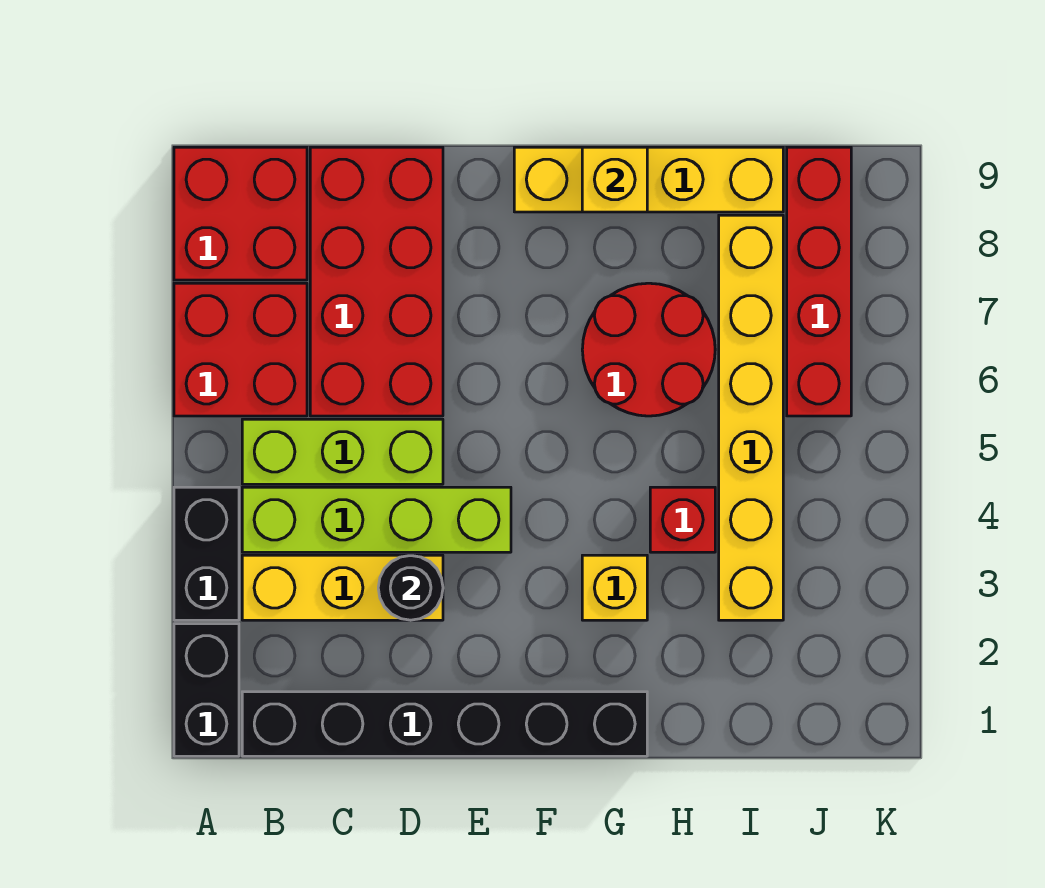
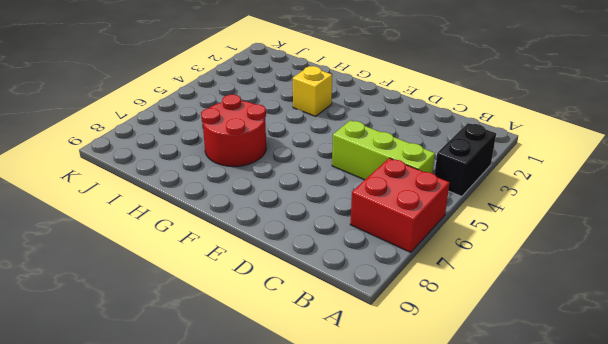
none -> black brick A1:A2 level 1
none -> red brick A8:B9 level 1
none -> black brick B1:G1 level 1

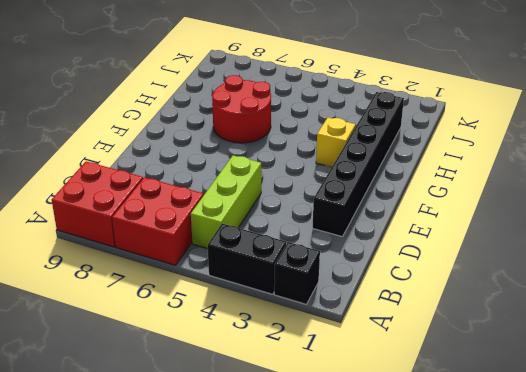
black brick A2 level 1 -> black brick A1:A2 level 1
black brick D2:I2 level 1 -> black brick B1:G1 level 1
none -> yellow brick B3:D3 level 1
none -> lime brick B4:E4 level 1
none -> red brick C6:D9 level 1

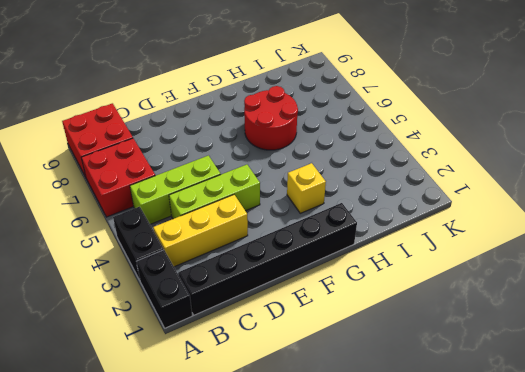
lime brick C4:E4 level 1 -> lime brick B4:E4 level 1
none -> red brick C6:D9 level 1
none -> yellow brick F9:I9 level 1
none -> red brick H4 level 1

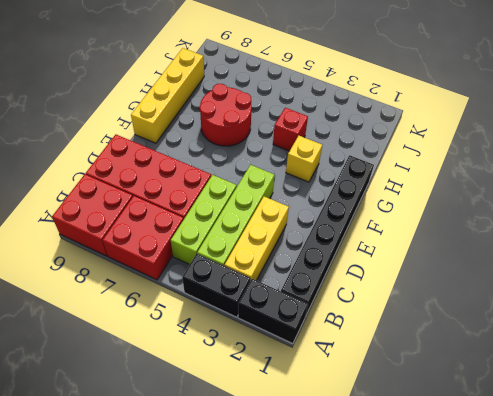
none -> yellow brick I3:I8 level 1
none -> red brick J6:J9 level 1
none -> black round brick D3 level 2

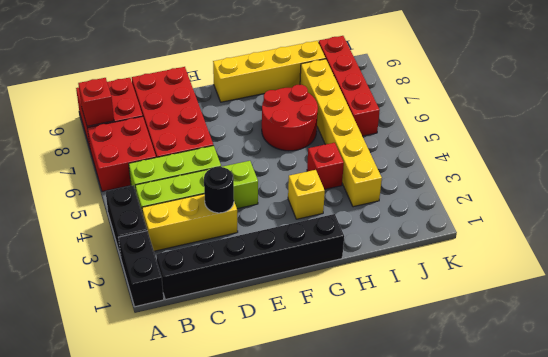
red brick A8 level 2 -> none
none -> yellow brick G9 level 2

